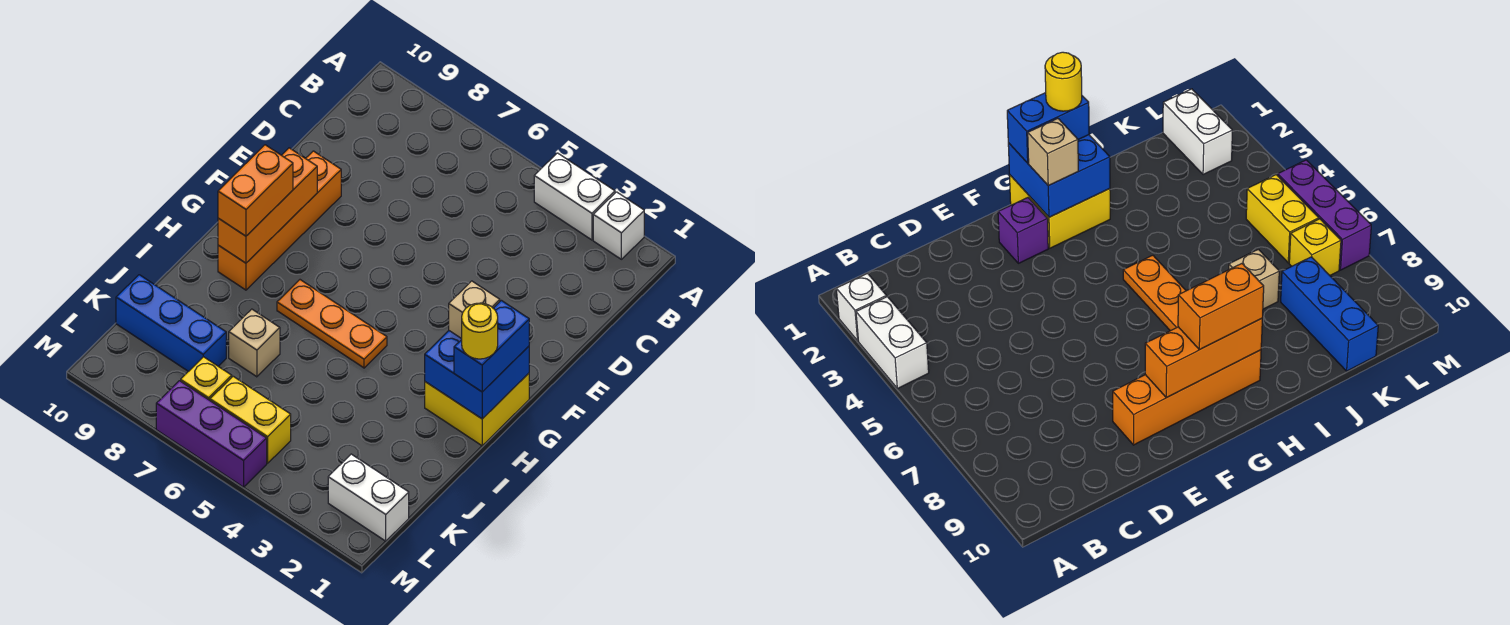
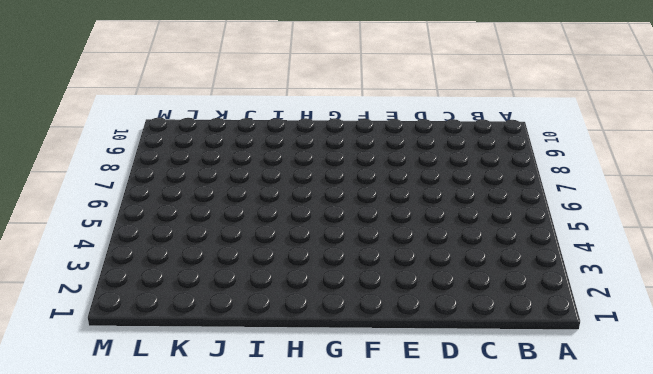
none -> white brick A2 level 1
none -> white brick A3:A4 level 1
none -> orange brick E9:H9 level 1

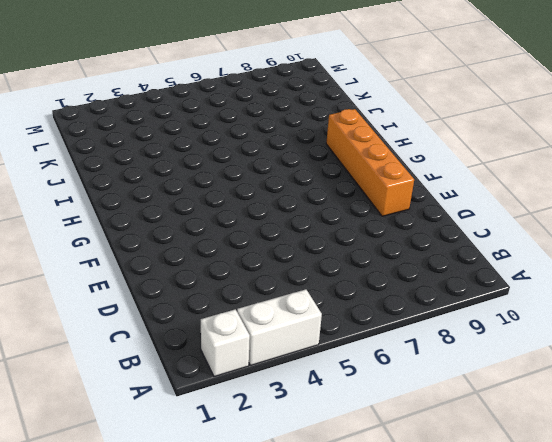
none -> purple brick F2 level 1
none -> yellow brick G1:H2 level 1
none -> orange plate H5:H7 level 1

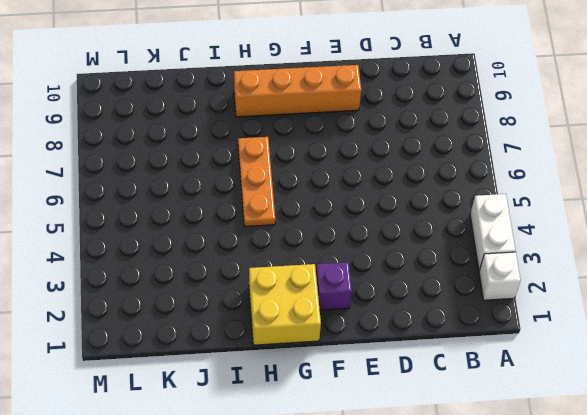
none -> tan brick J7 level 1
none -> blue brick K8:K10 level 1
none -> white brick L1:L2 level 1

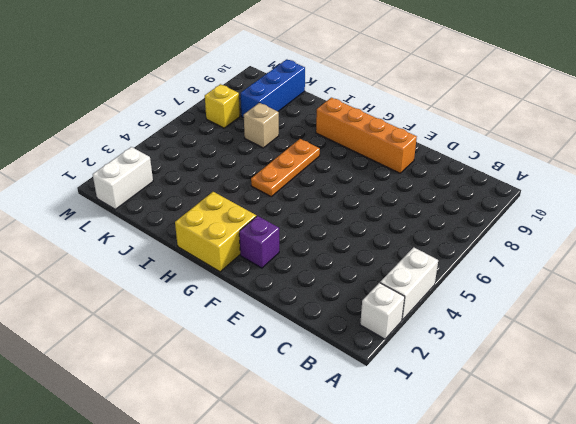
none -> yellow brick L5:L6 level 1
none -> purple brick M5:M7 level 1
none -> orange brick F9:H9 level 2

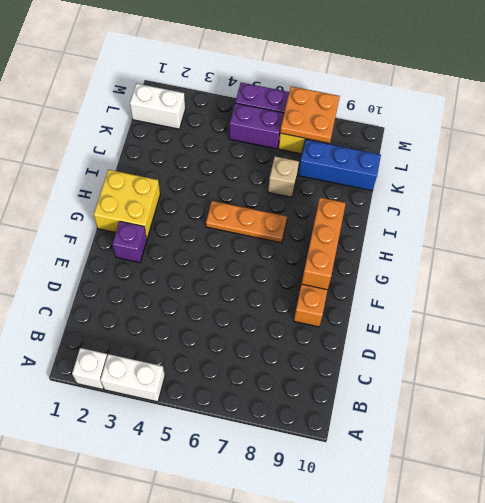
purple brick L5:L6 level 1 -> yellow brick L5:L6 level 1
orange plate L7:M8 level 2 -> none
none -> blue brick G1:H2 level 2
none -> blue brick G1:H1 level 3
none -> tan brick G2 level 3

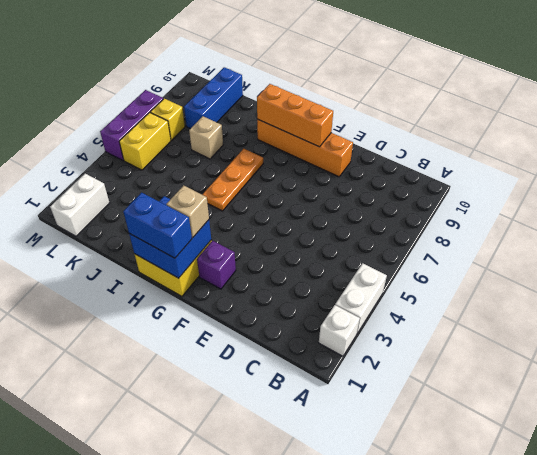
none -> orange brick G9:H9 level 3
none -> yellow round brick H1 level 4

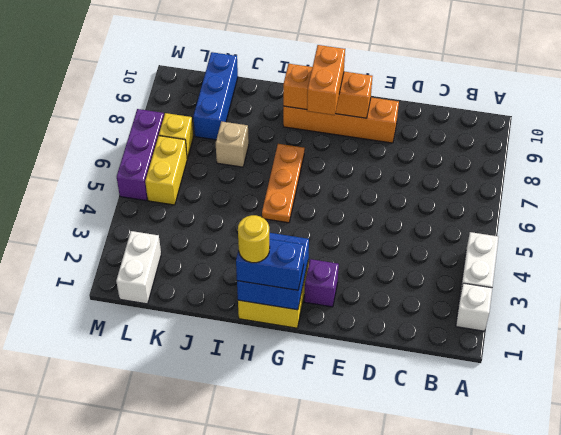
orange brick G8:G9 level 3 -> orange brick G9:H9 level 3
none -> tan brick G2 level 3

